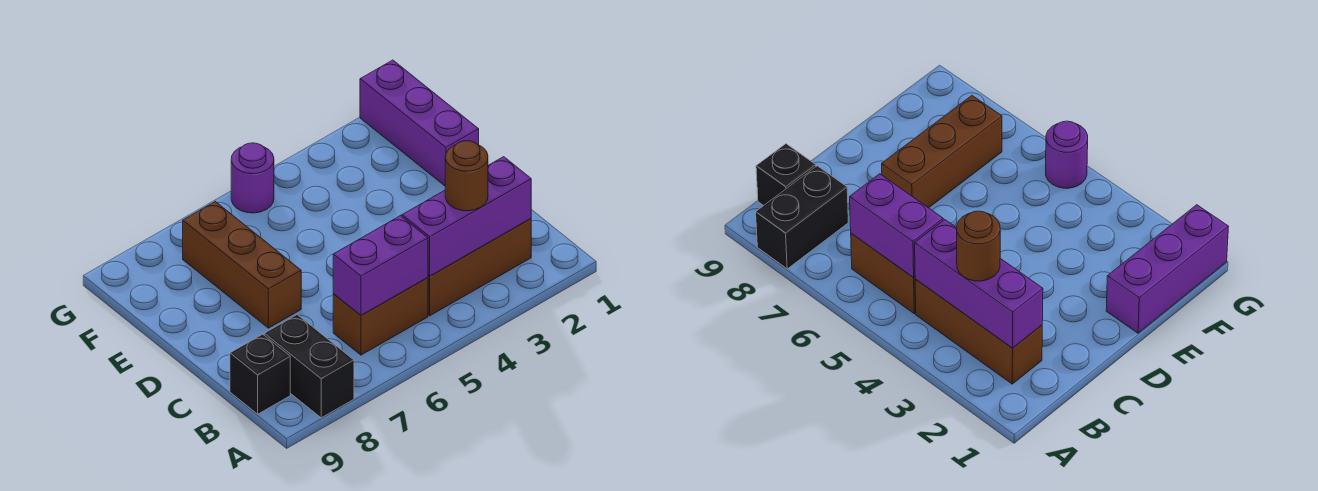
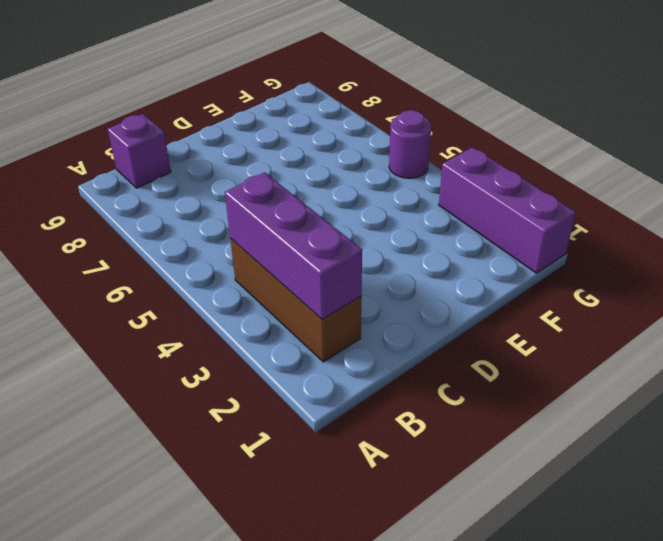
purple brick B9 level 1 -> black brick B9 level 1
purple brick G1:G3 level 1 -> purple brick E1:G1 level 1
none -> black brick A8:B8 level 1
none -> brown brick B5:B6 level 1

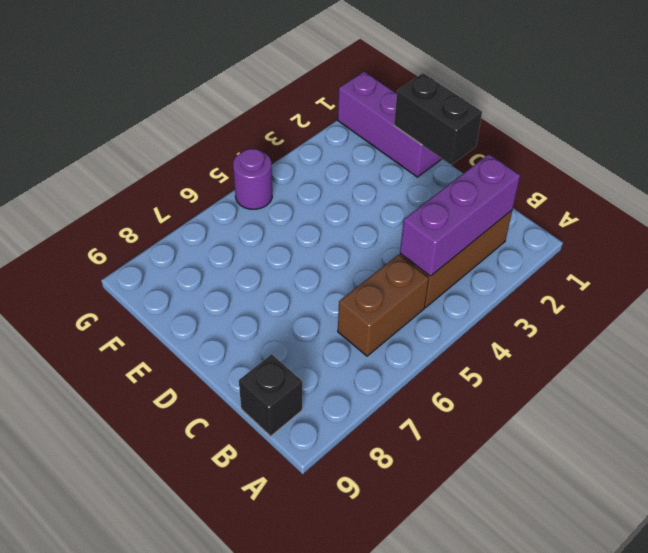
black brick D1:E1 level 2 -> black brick A8:B8 level 1
none -> brown brick D7:F7 level 1
none -> purple brick B5:B6 level 2

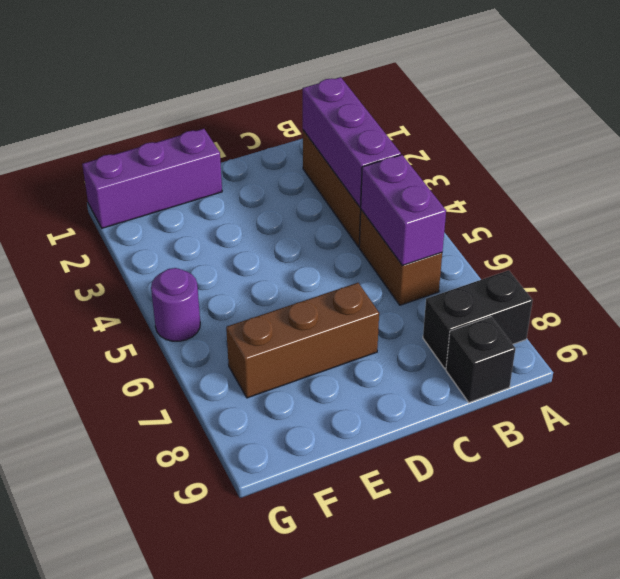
none -> brown round brick B3 level 3

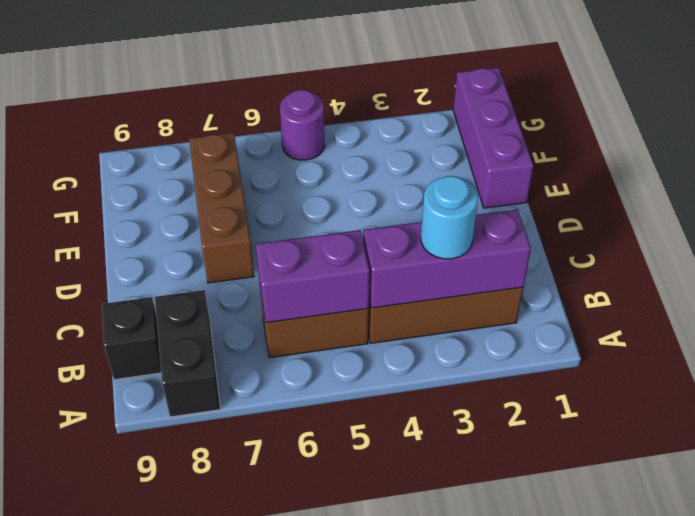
cyan round brick B3 level 3 -> brown round brick B3 level 3

